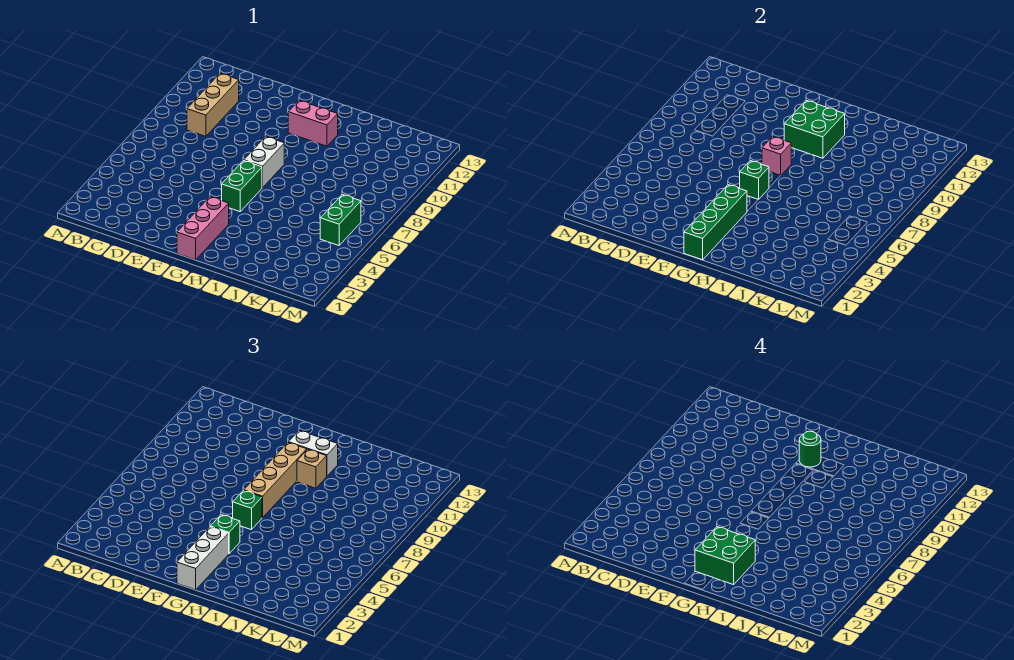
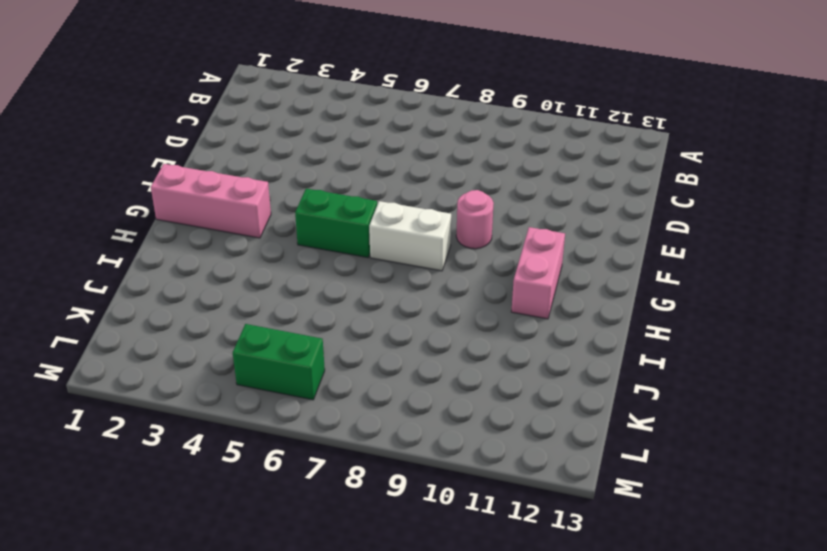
pink round brick F9 level 1 -> none
none -> tan brick C9:C11 level 1
none -> green brick G1:G4 level 2
none -> green brick G6 level 2

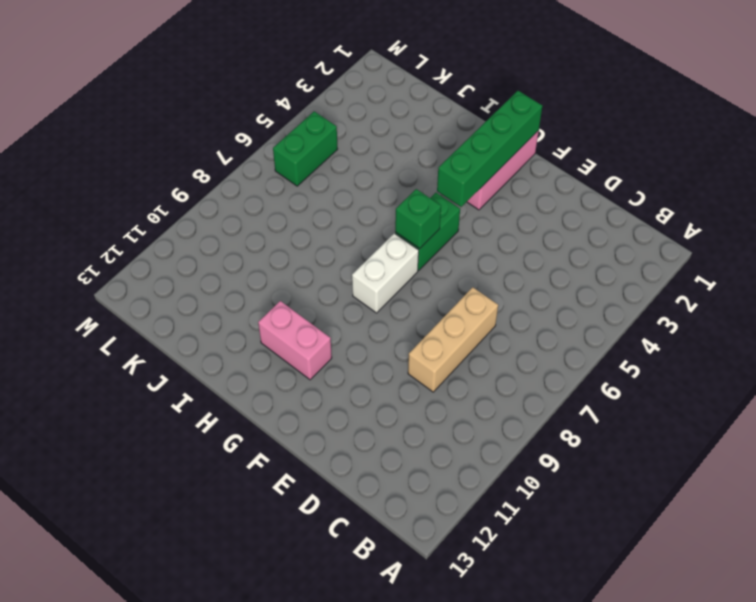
tan brick D7:D9 level 1 -> tan brick C9:C11 level 1
none -> pink brick G8 level 2
none -> green brick G10:H11 level 2
none -> white brick G1:G3 level 3

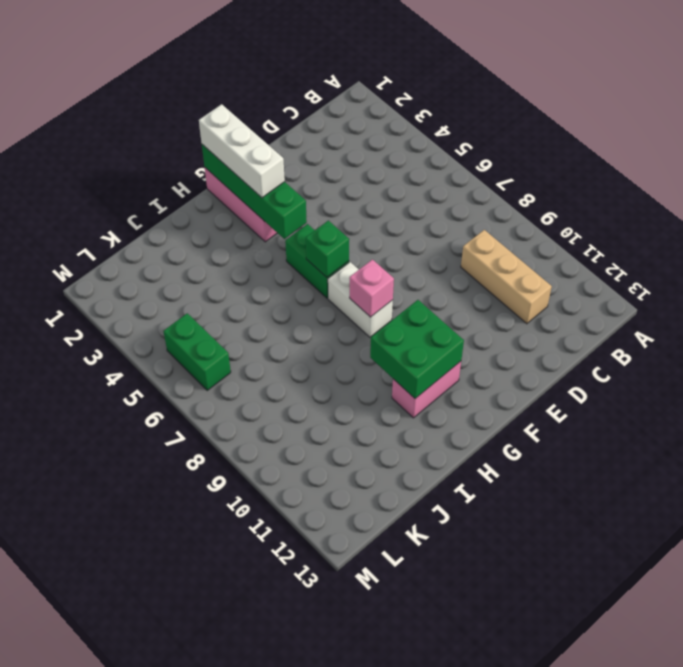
none -> green brick G4 level 3
none -> green brick G6 level 3
none -> tan brick G7:G10 level 3

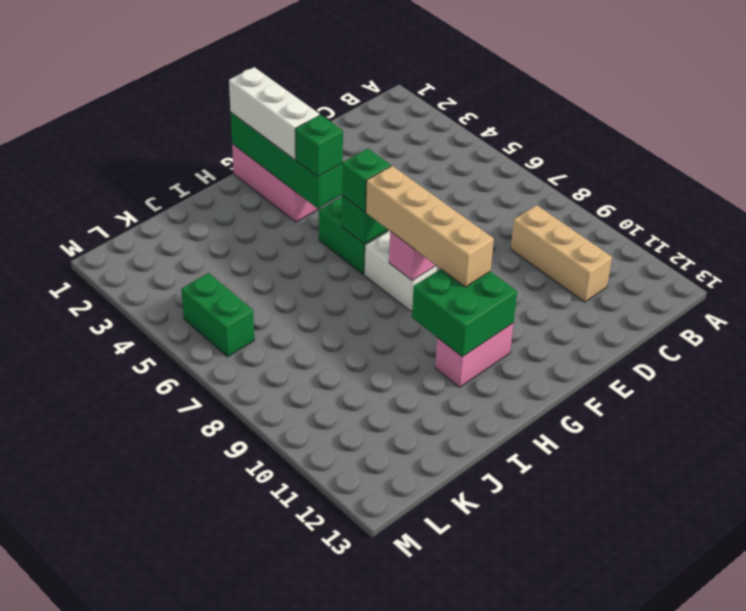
none -> white brick G11:H11 level 3
none -> tan brick H10 level 3
none -> green brick G2:H3 level 4

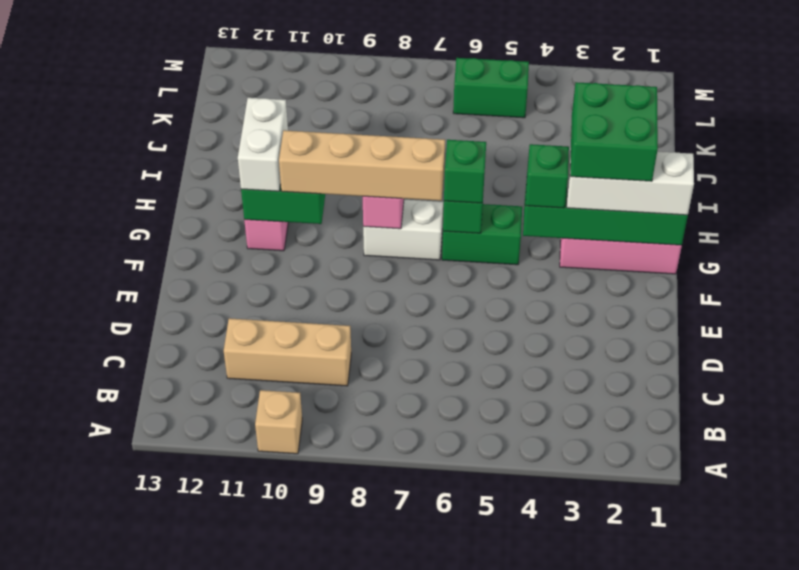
tan brick A10 level 1 -> tan brick H10 level 3
none -> green round brick G11 level 4

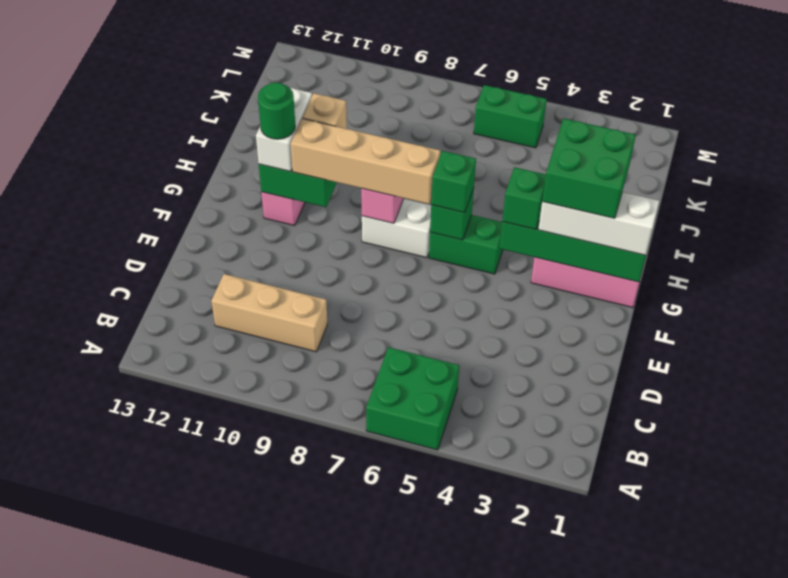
green brick A5:B6 level 1 -> none

